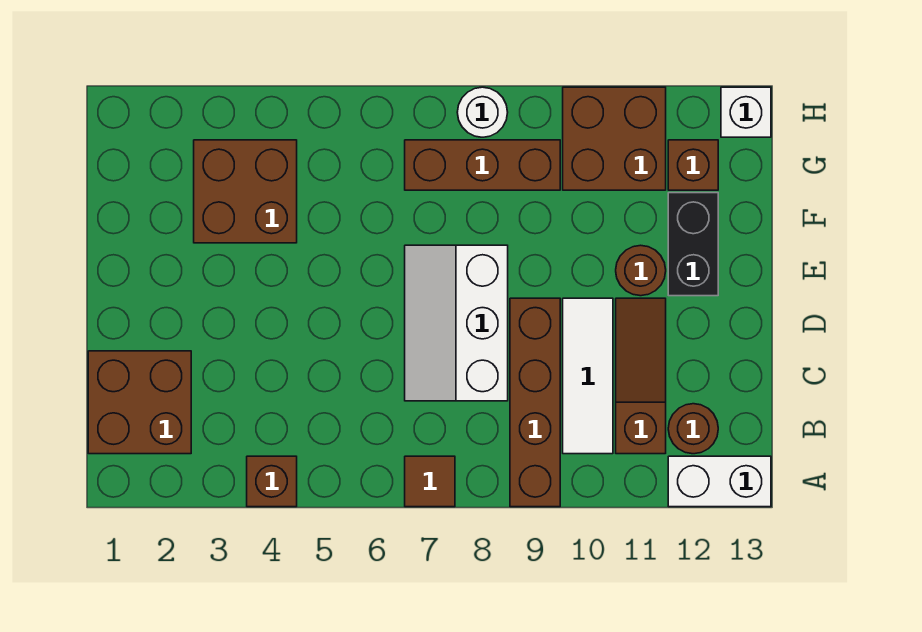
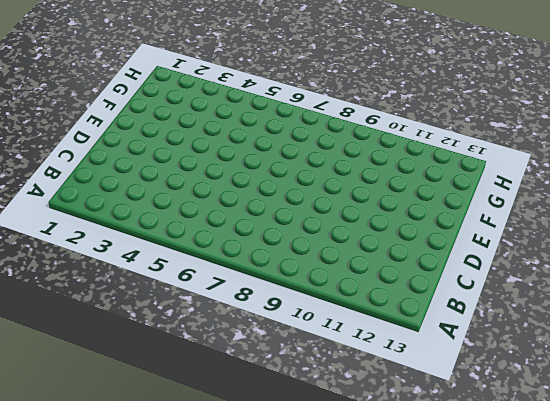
none -> brown brick A4 level 1
none -> brown tile A7 level 1
none -> brown brick A9:D9 level 1

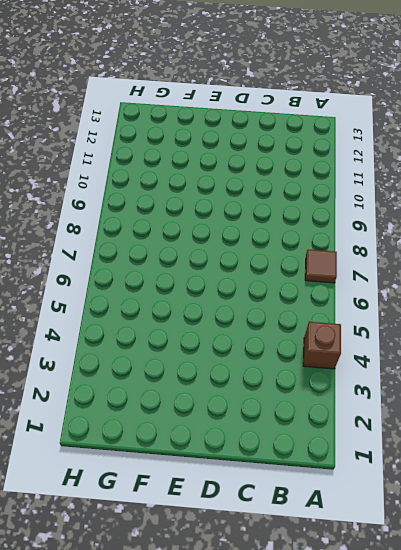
none -> brown brick A9:D9 level 1
none -> white brick A12:A13 level 1
none -> brown brick B1:C2 level 1

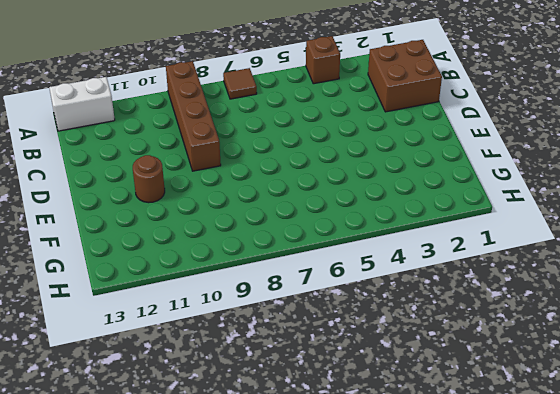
none -> white tile B10:D10 level 1
none -> brown slope B11:D11 level 1 top B
none -> brown round brick B12 level 1

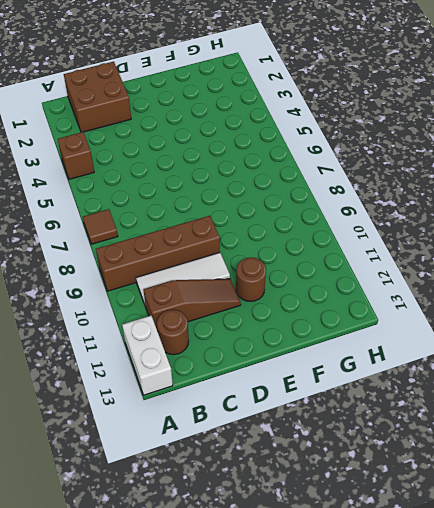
none -> white slope C7:E8 level 1 top 8
none -> black brick E12:F12 level 1
none -> brown brick F3:G4 level 1

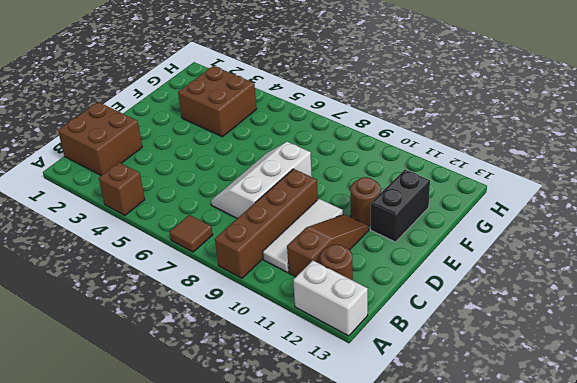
none -> brown brick G7:G9 level 1
none -> brown brick G10:H11 level 1
none -> brown brick G12 level 1

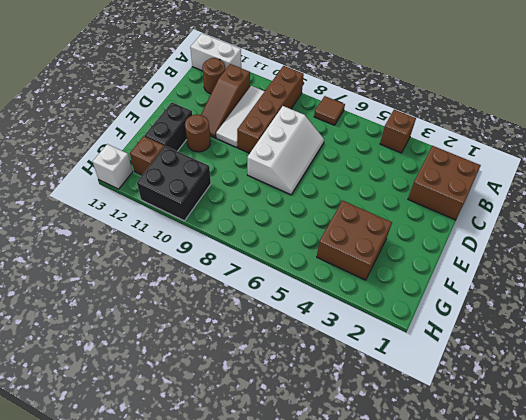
black brick G10:H11 level 1 -> brown brick G10:H11 level 1
none -> brown brick G7:G9 level 1
none -> white round brick H8 level 1

